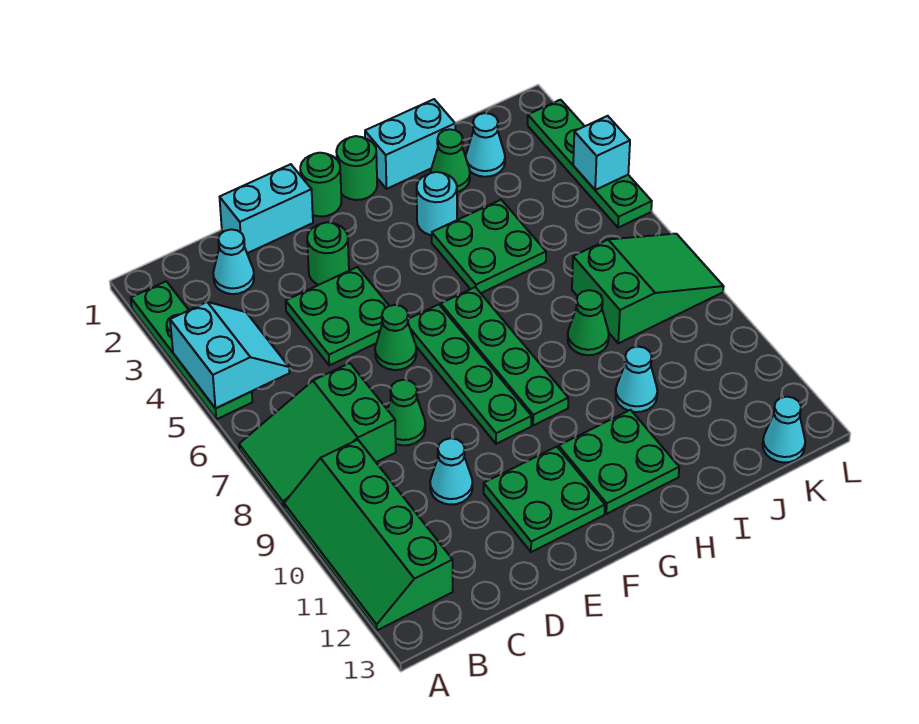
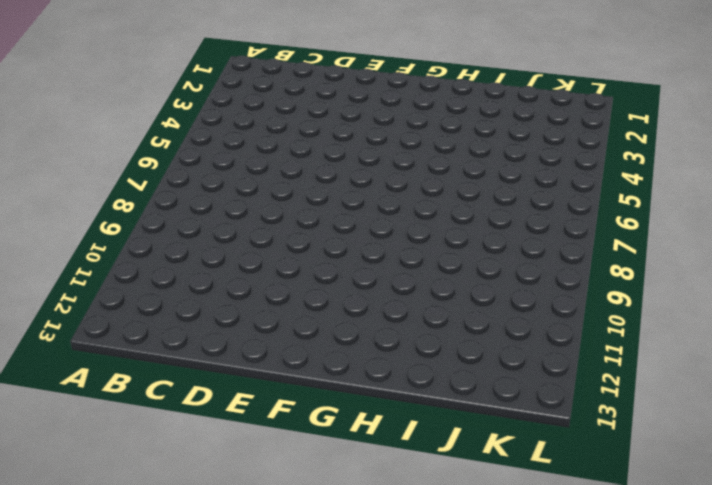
none -> green plate A2:A5 level 1
none -> green slope A7:C8 level 1 top C
none -> green slope A9:B12 level 1 top B

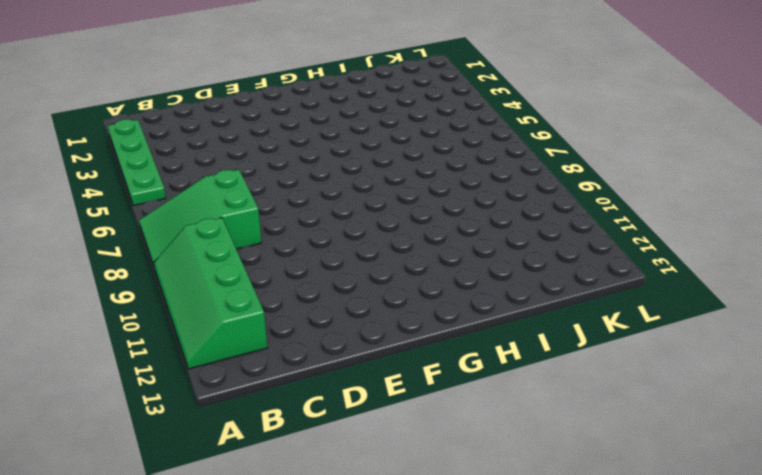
none -> cyan cone C2 level 1
none -> cyan brick D1:E1 level 1
none -> green plate D4:E5 level 1

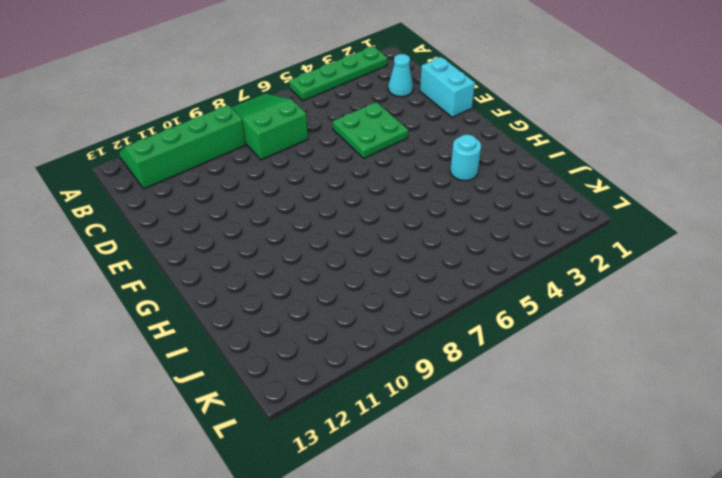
none -> green cone D8 level 1
none -> cyan cone D10 level 1
none -> green round brick E3 level 1

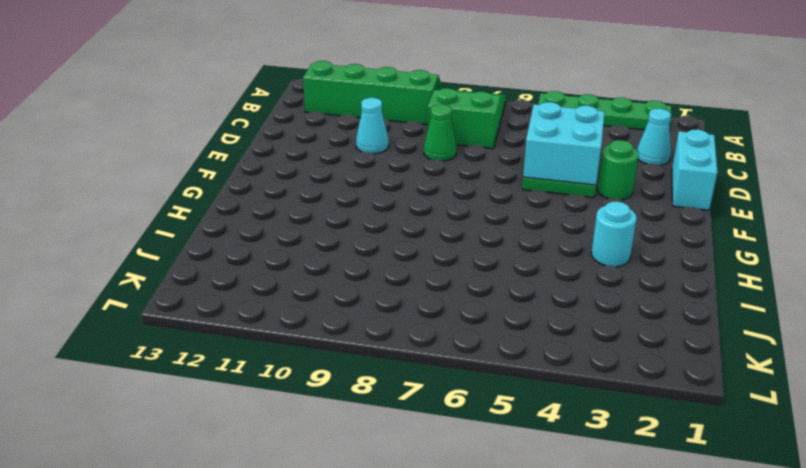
cyan brick D4:E5 level 2 -> none
none -> green cone E6 level 1
none -> green plate E11:F12 level 1
none -> green round brick F1 level 1

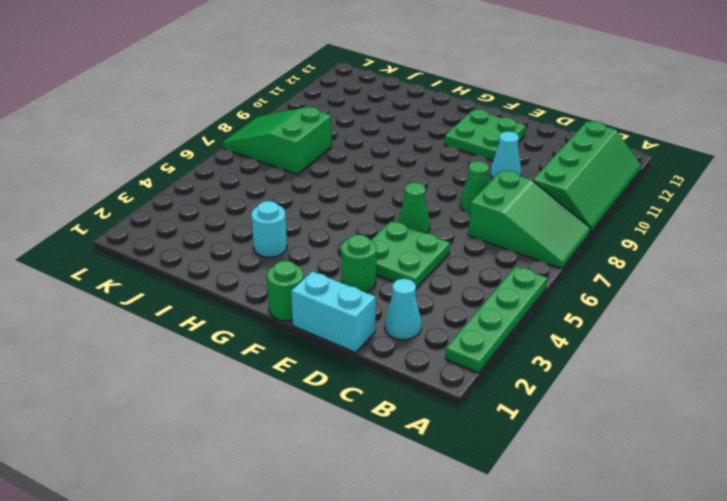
none -> green plate F6:F9 level 1
none -> green round brick G1 level 1
none -> green plate G6:G9 level 1

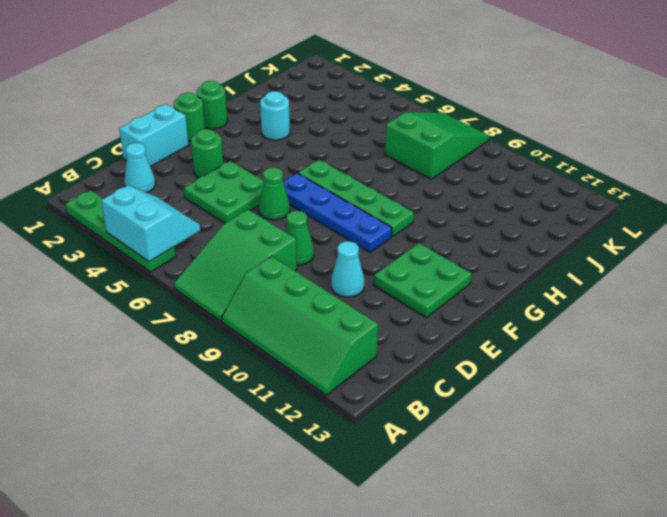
blue plate F6:F9 level 1 -> green plate F6:F9 level 1
none -> green plate G11:H12 level 1
none -> cyan brick H1:I1 level 1
none -> green plate H4:I5 level 1

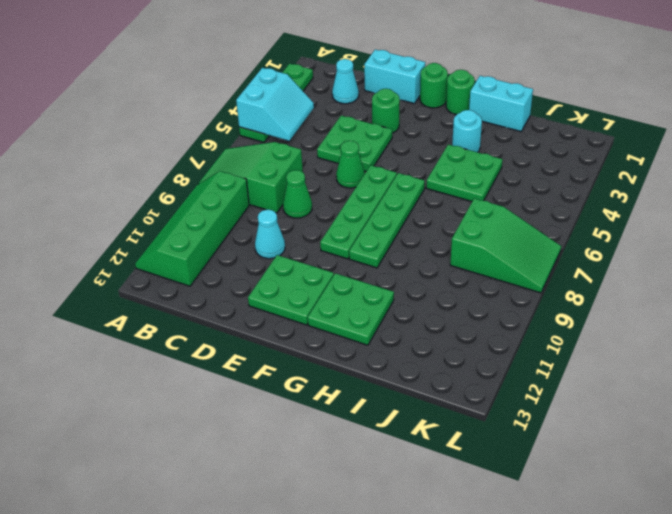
none -> green cone I2 level 1
none -> green cone I8 level 1
none -> cyan cone I10 level 1

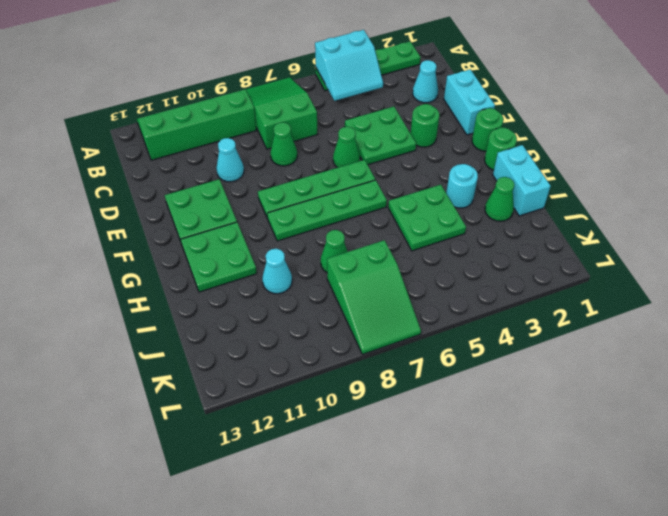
none -> cyan cone J2 level 1
none -> cyan cone K13 level 1
none -> green plate L2:L5 level 1

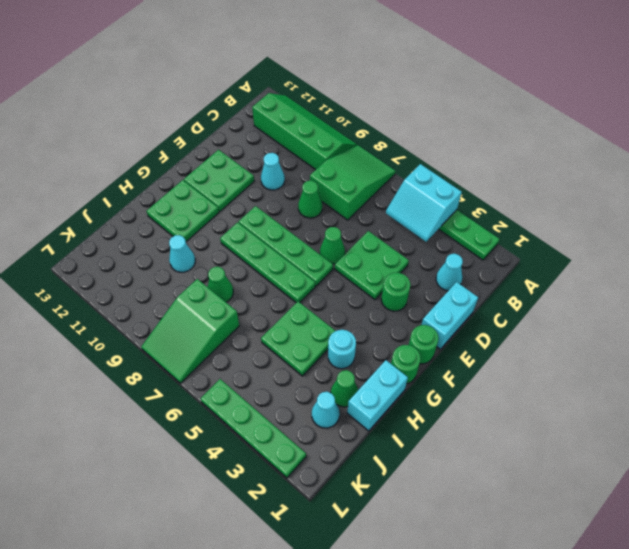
none -> cyan cone K13 level 1
none -> cyan brick L4 level 2

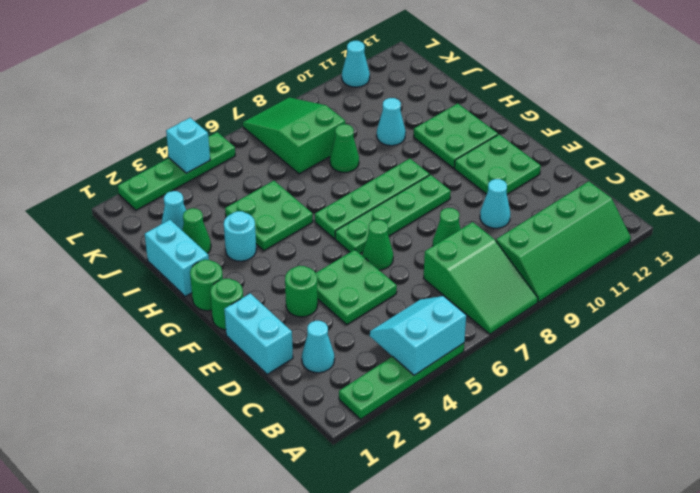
cyan cone L11 level 1 -> cyan cone K13 level 1

